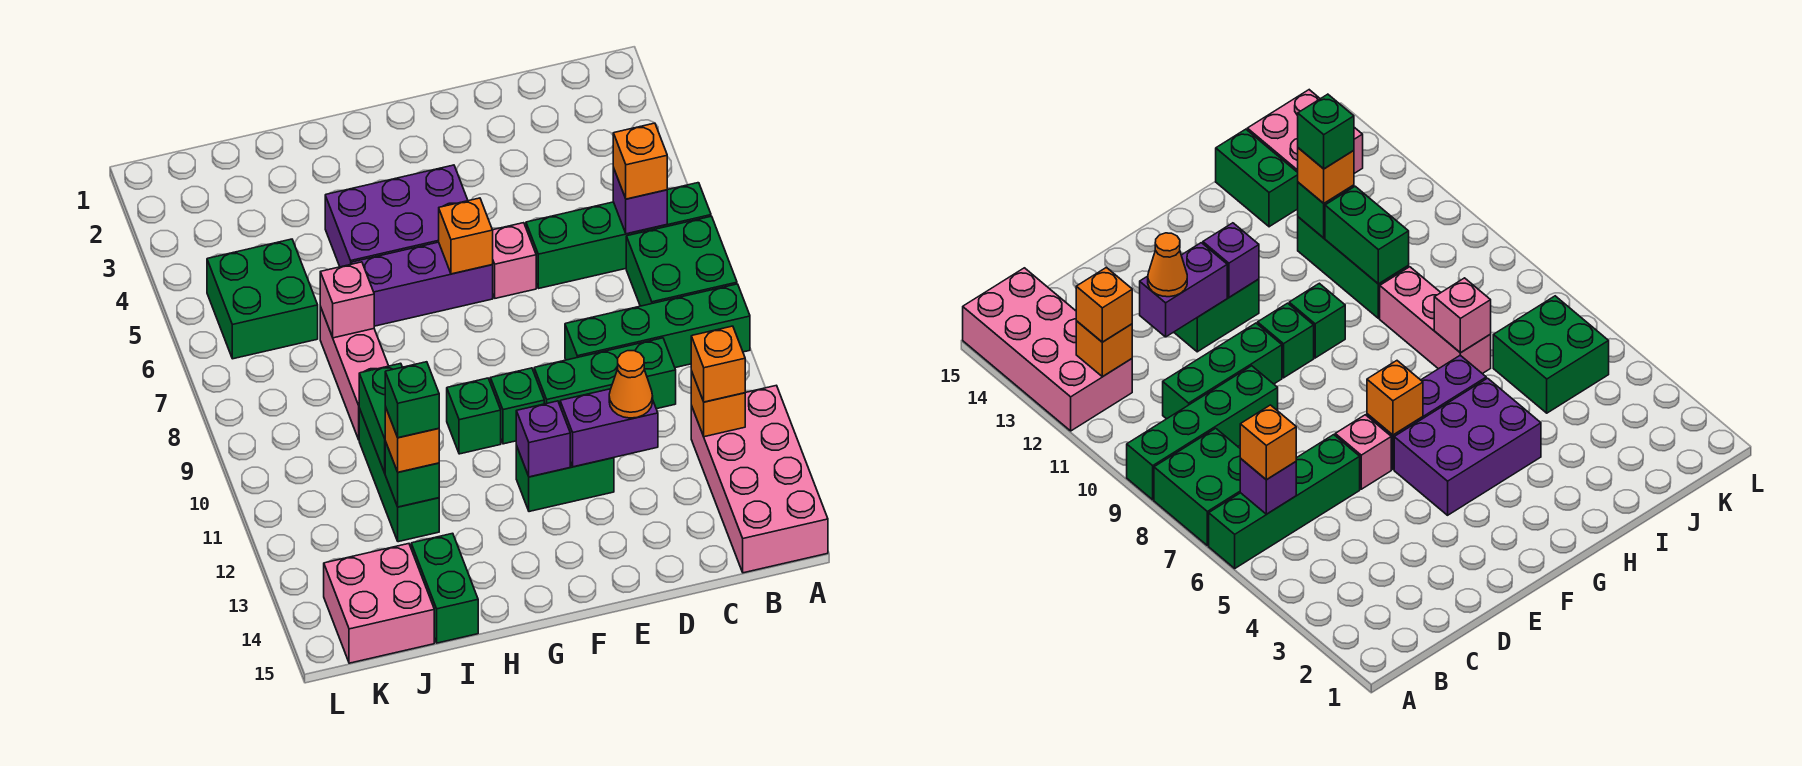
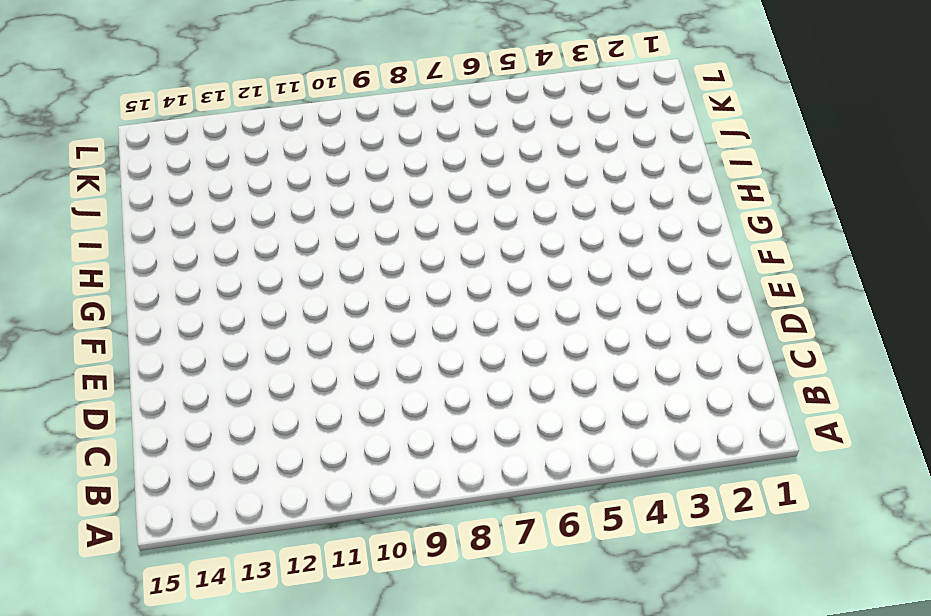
none -> green brick A6:D6 level 1
none -> green brick A7:B8 level 1
none -> green brick A9:D9 level 1

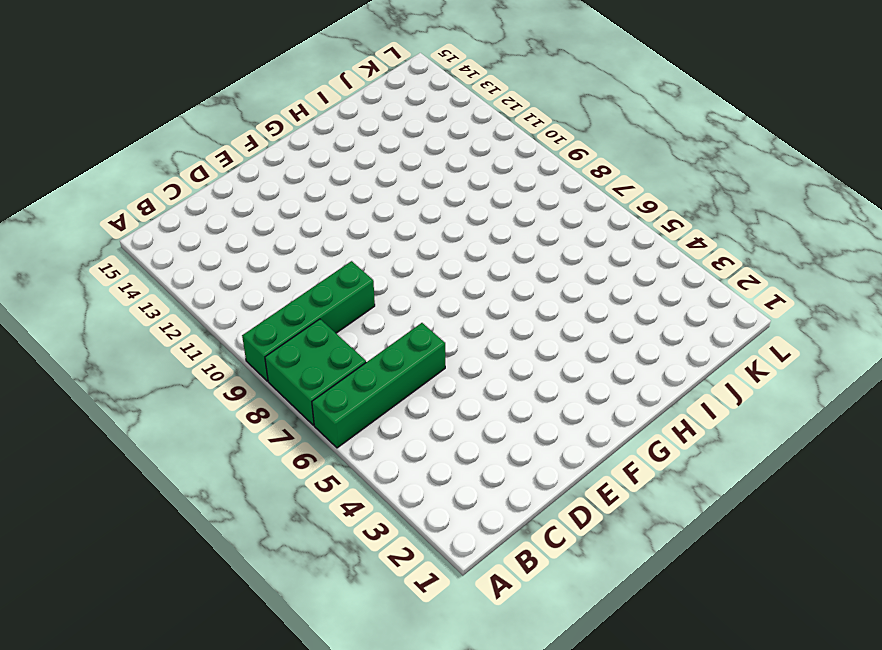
none -> pink brick A12:B15 level 1
none -> green brick C10:E10 level 1
none -> pink brick E6 level 1

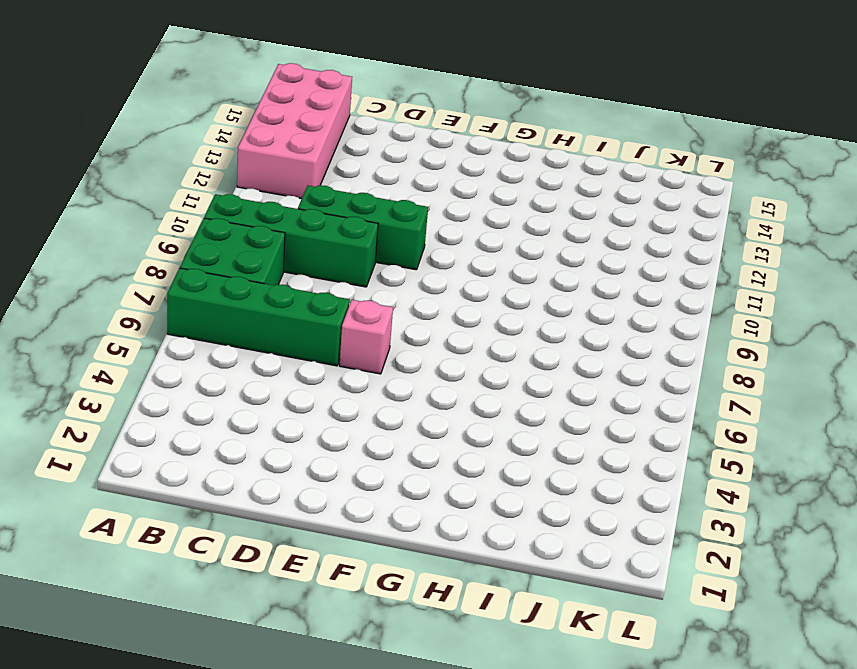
none -> green brick E12:F12 level 1
none -> purple brick F4:H5 level 1
none -> purple brick F6:H6 level 1

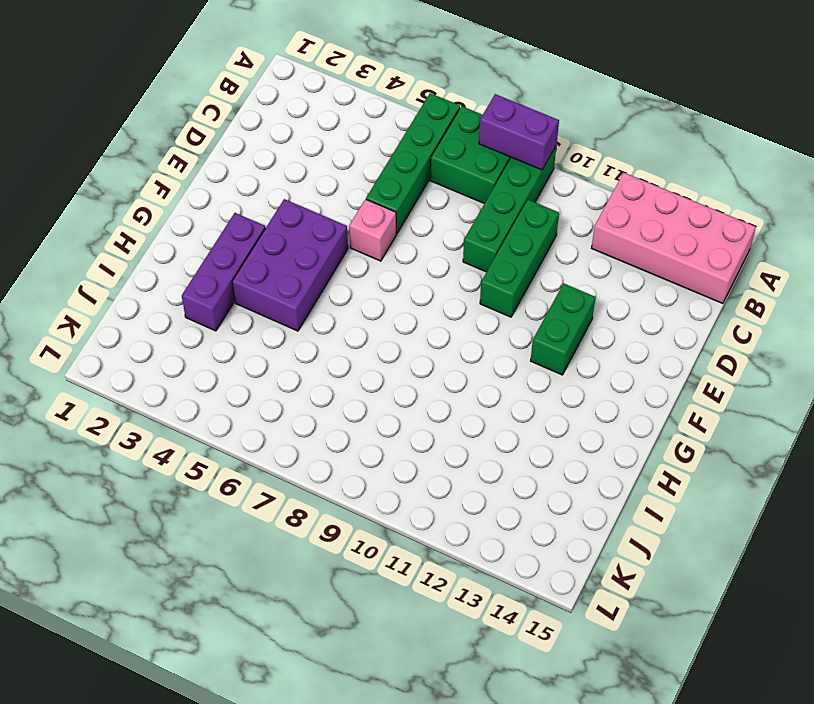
purple brick A8:A9 level 2 -> purple brick D12:E12 level 2
purple brick G3:I3 level 1 -> purple brick F6:H6 level 1
none -> green brick F10 level 1
none -> green brick G10 level 1
none -> pink brick I7:I9 level 1

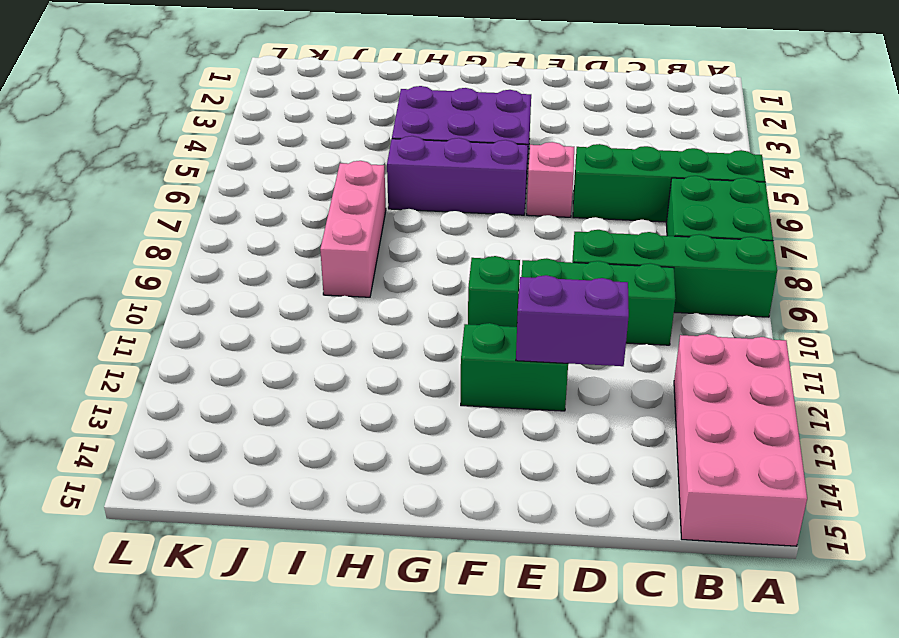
none -> green brick G10 level 1
none -> green brick I10:I12 level 1
none -> green brick I14:I15 level 1

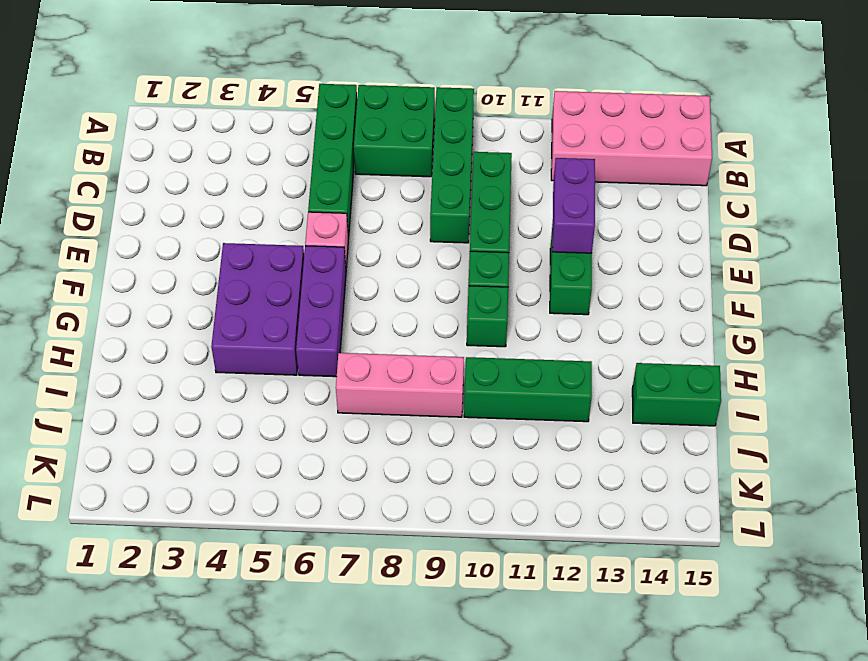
none -> green brick J5:K6 level 1
none -> pink brick J14:K15 level 1
none -> purple brick B6 level 2

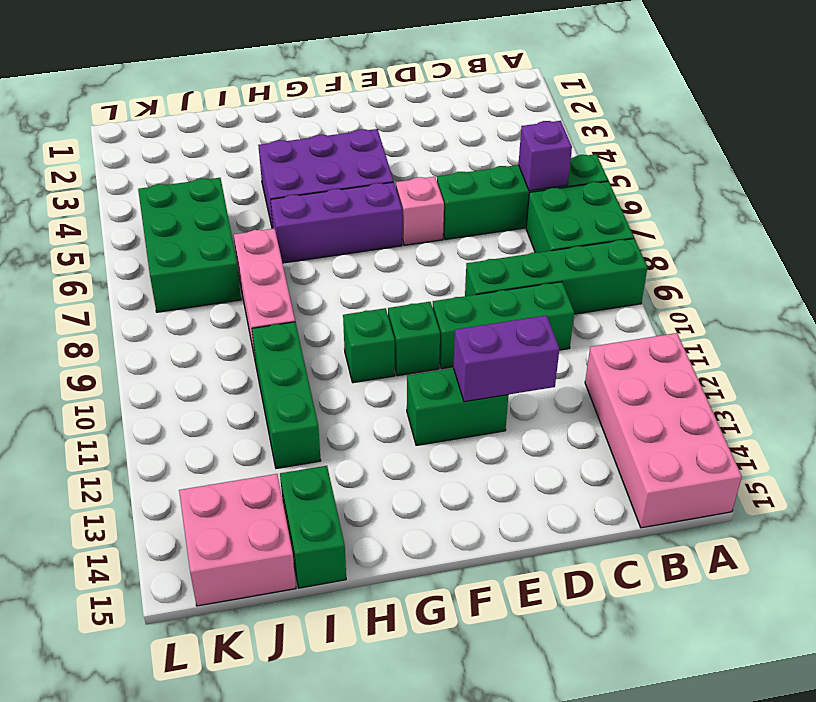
green brick J5:K7 level 1 -> green brick J5:K6 level 1
none -> orange brick B12 level 2
none -> orange brick F6 level 2
none -> purple brick F12 level 2

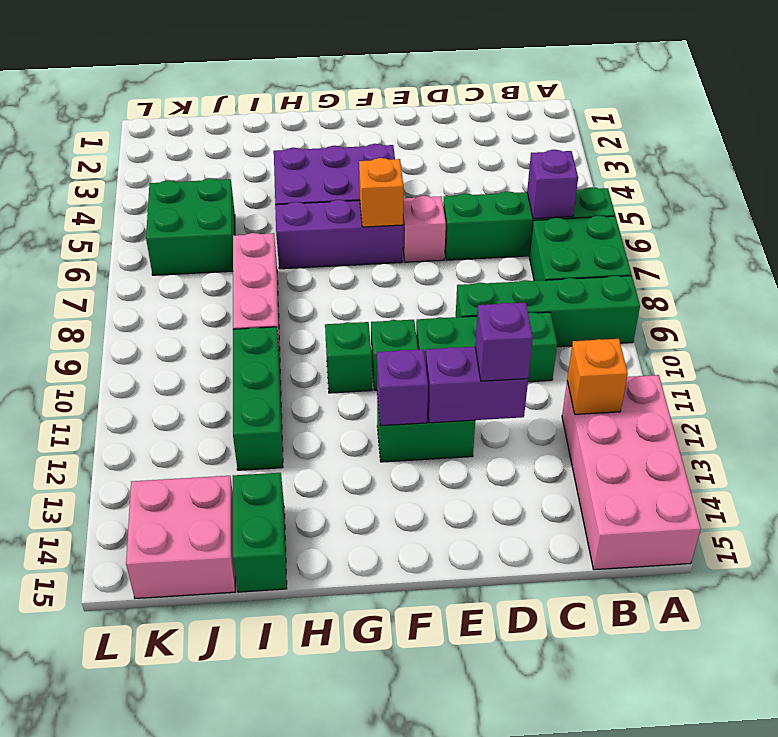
purple brick D12 level 3 -> orange cone D12 level 3
none -> pink brick I7 level 2
none -> green brick I10:I11 level 2
none -> green brick I12 level 2

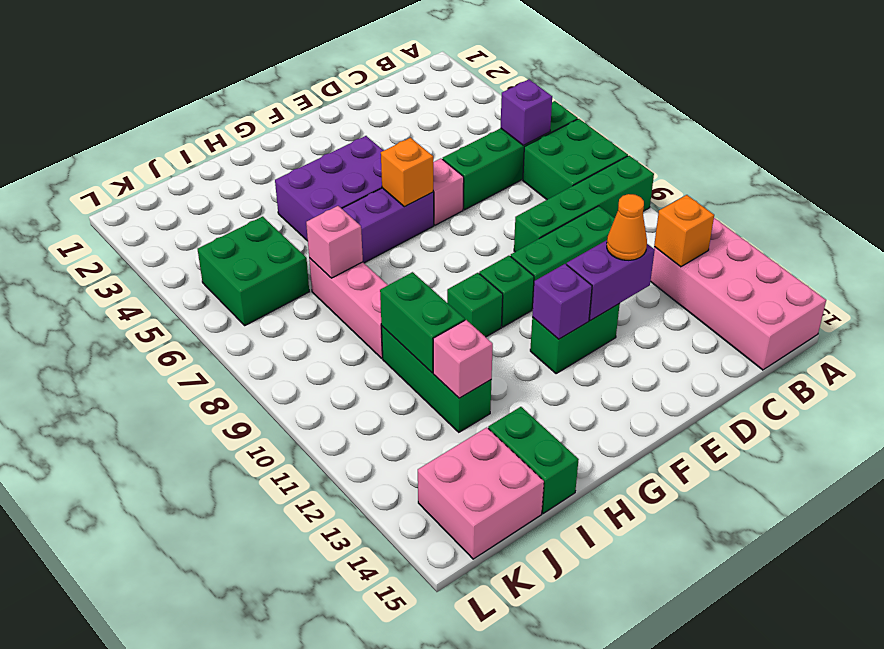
pink brick I12 level 2 -> green brick I12 level 2
none -> orange brick B6 level 3
none -> orange brick B12 level 3
none -> orange brick I12 level 3

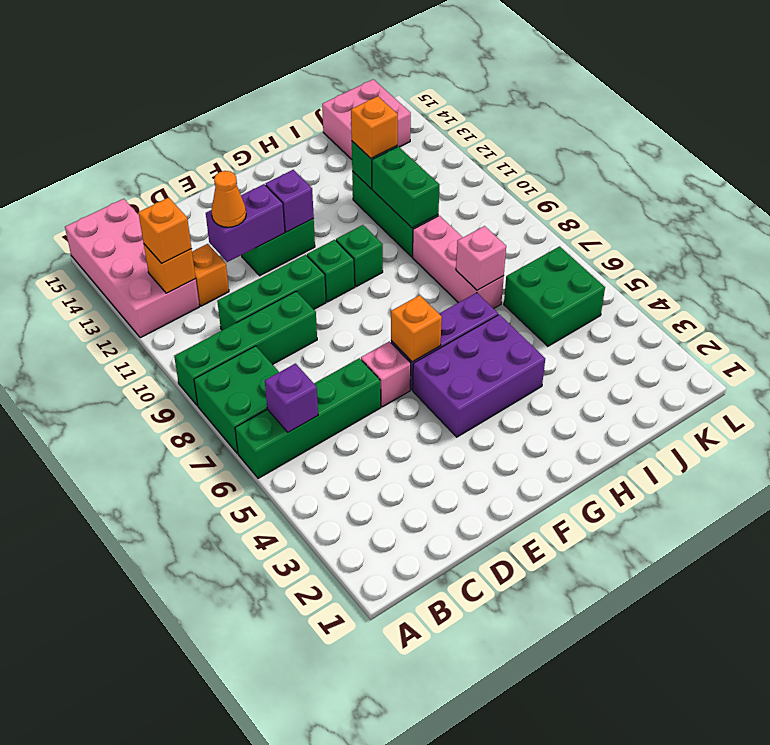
orange brick C12 level 1 -> orange brick B6 level 3
none -> green brick I14:I15 level 1
none -> green brick I12 level 4

